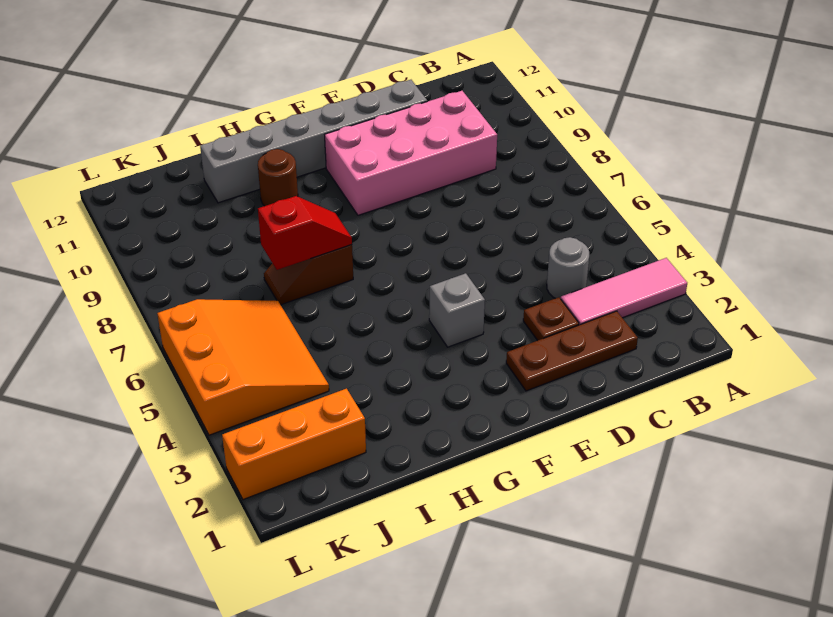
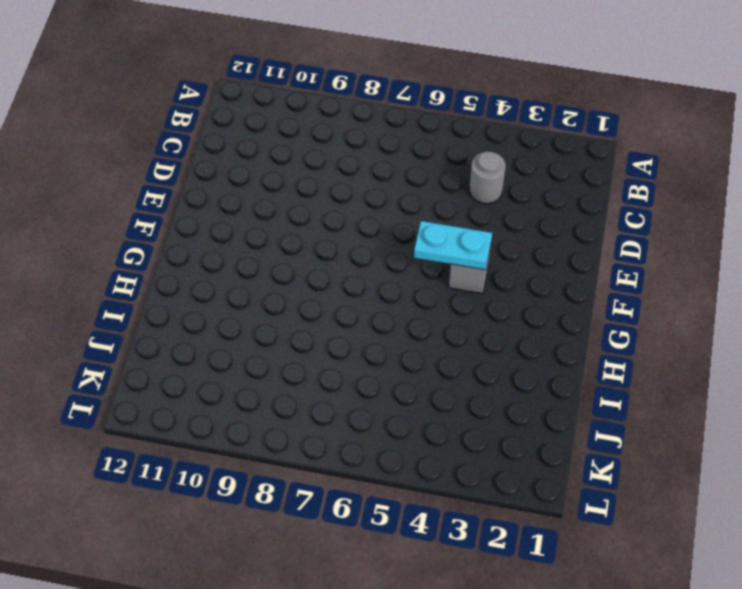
cyan plate F4:F5 level 2 -> none
none -> pink tile A3:C3 level 1
none -> brown plate C2:E2 level 1
none -> pink brick C9:F10 level 1

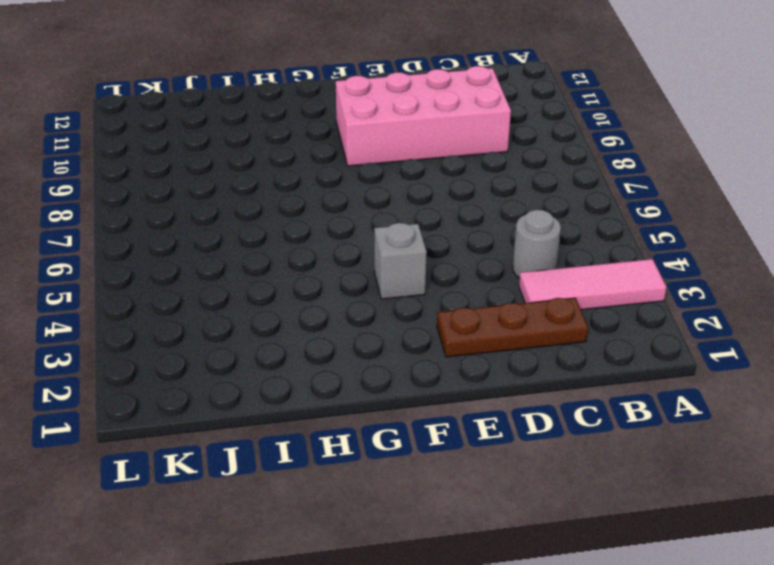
none -> brown plate D3 level 1
none -> grey brick D11:I11 level 1
none -> brown slope H7:I7 level 1 top H

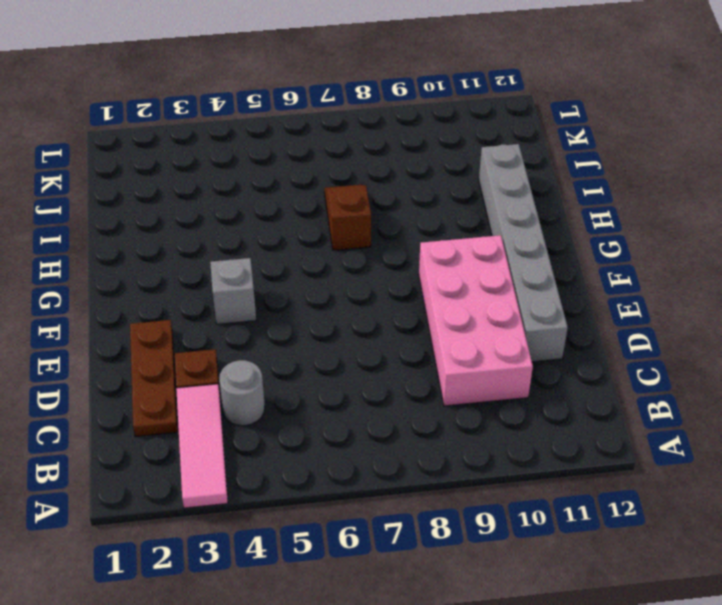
none -> brown round brick H10 level 1
none -> orange brick J2:L2 level 1
none -> orange slope J4:L6 level 1 top L

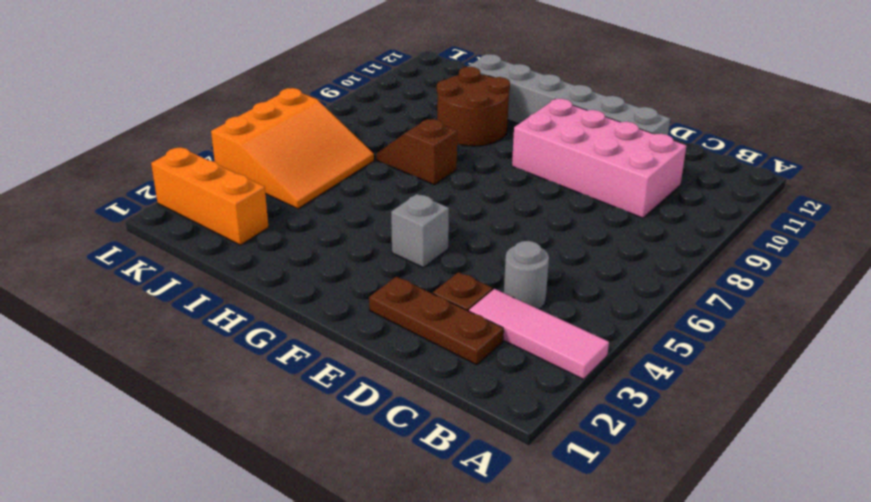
brown round brick H9:I10 level 1 -> brown round brick H10 level 1
none -> red slope H7:I7 level 2 top I

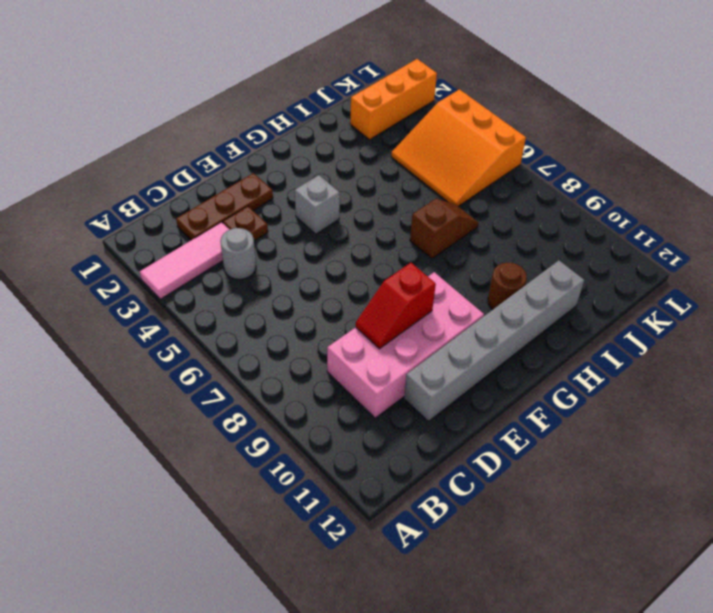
red slope D9:E9 level 2 top E -> red slope H7:I7 level 2 top I

